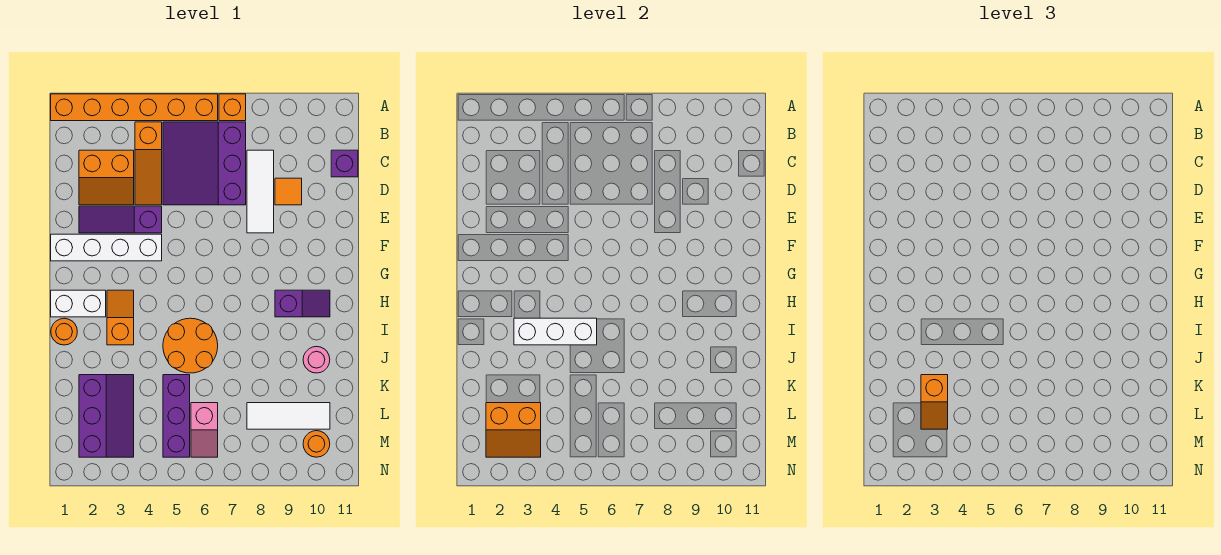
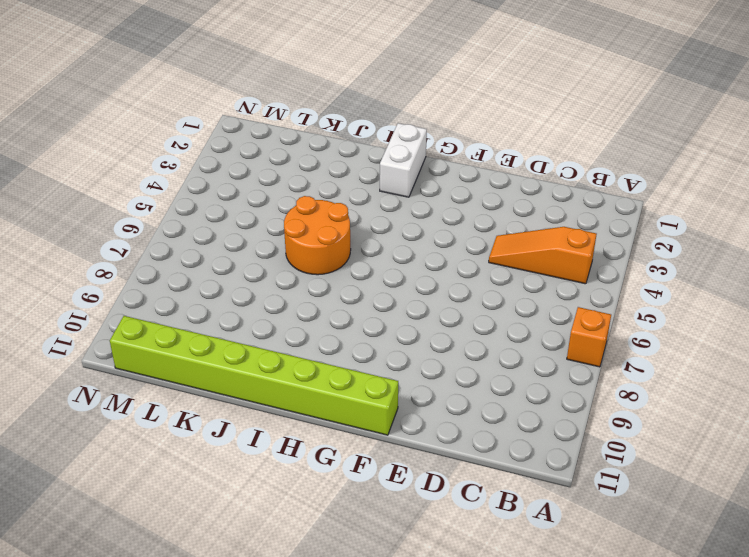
lime brick F11:M11 level 1 -> none
none -> orange brick A1:A6 level 1
none -> purple slope B5:D7 level 1 top 7
none -> orange slope C2:D3 level 1 top C

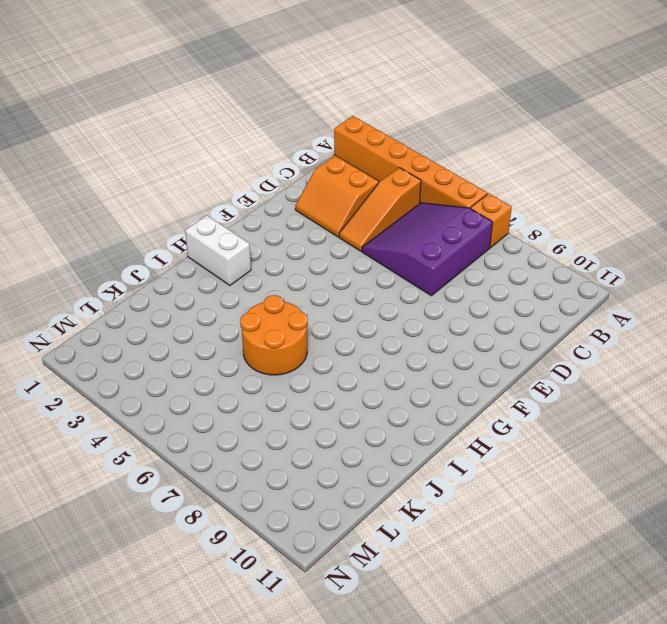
none -> white tile C8:E8 level 1
none -> purple brick C11 level 1
none -> orange tile D9 level 1

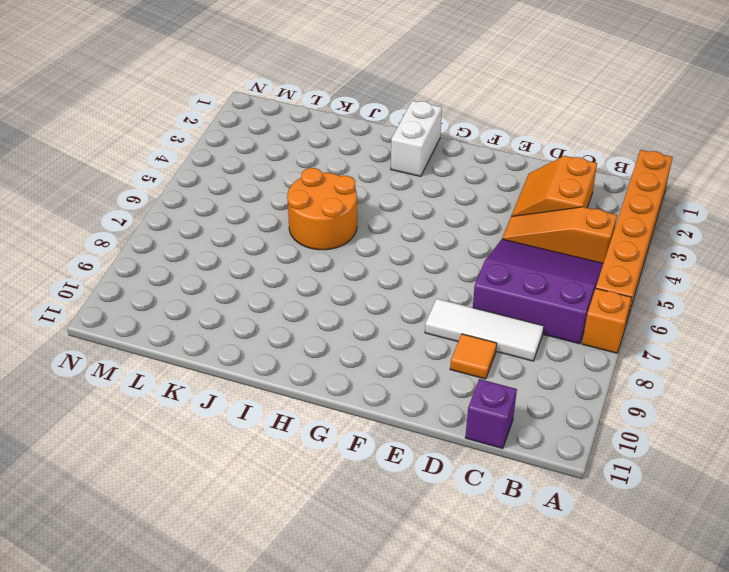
none -> purple slope E2:E4 level 1 top 4
none -> white brick F1:F4 level 1
none -> orange slope H3:I3 level 1 top I

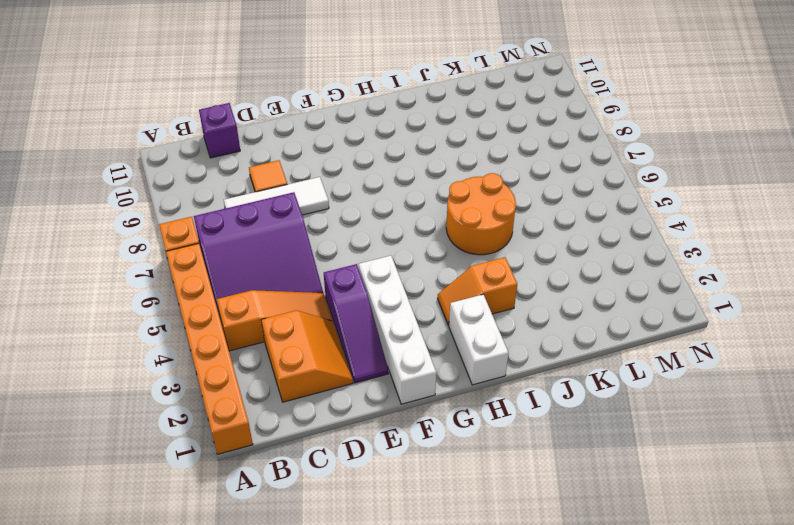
none -> purple slope H9:H10 level 1 top 9
none -> orange round brick I1 level 1
none -> pink round brick J10 level 1

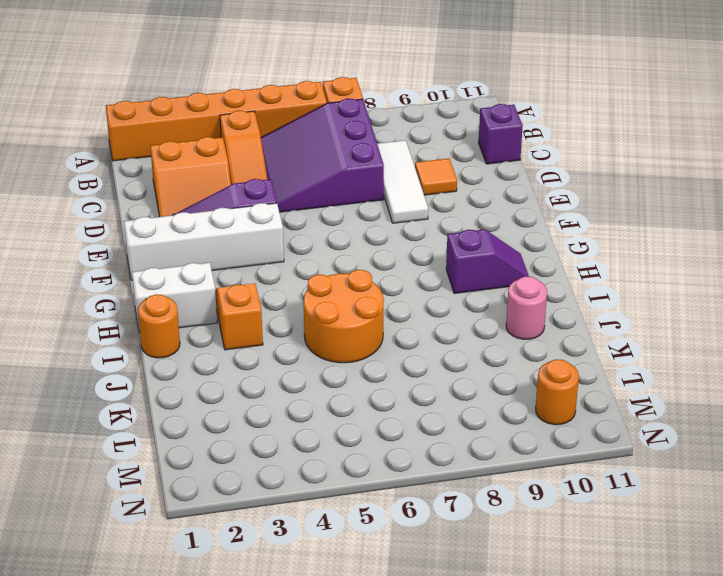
none -> purple slope K2:M3 level 1 top 2
none -> purple brick K5:M5 level 1
none -> pink slope L6:M6 level 1 top L

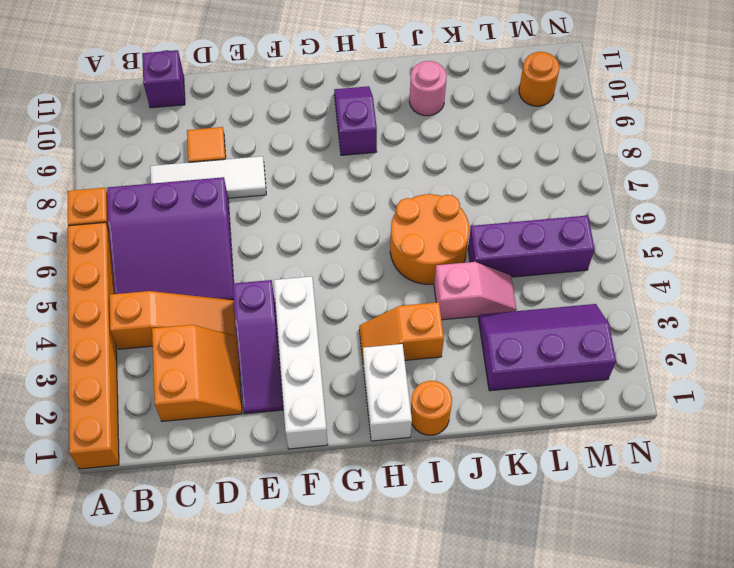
pink slope J4:K4 level 1 top J -> pink slope L6:M6 level 1 top L
none -> white tile L8:L10 level 1
none -> white brick I3:I5 level 2
none -> orange slope L2:M3 level 2 top L

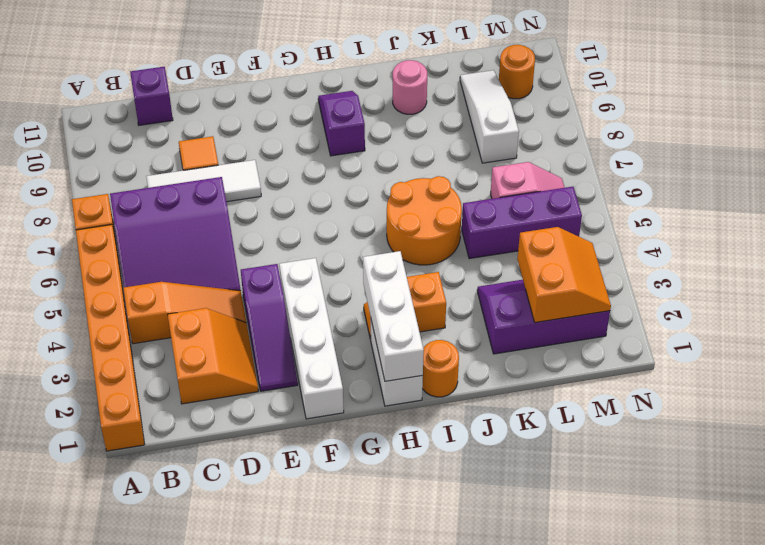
white brick H1:H3 level 2 -> white brick I3:I5 level 2
white slope L8:L10 level 1 top 8 -> white tile L8:L10 level 1
none -> orange slope K3:L3 level 3 top K

